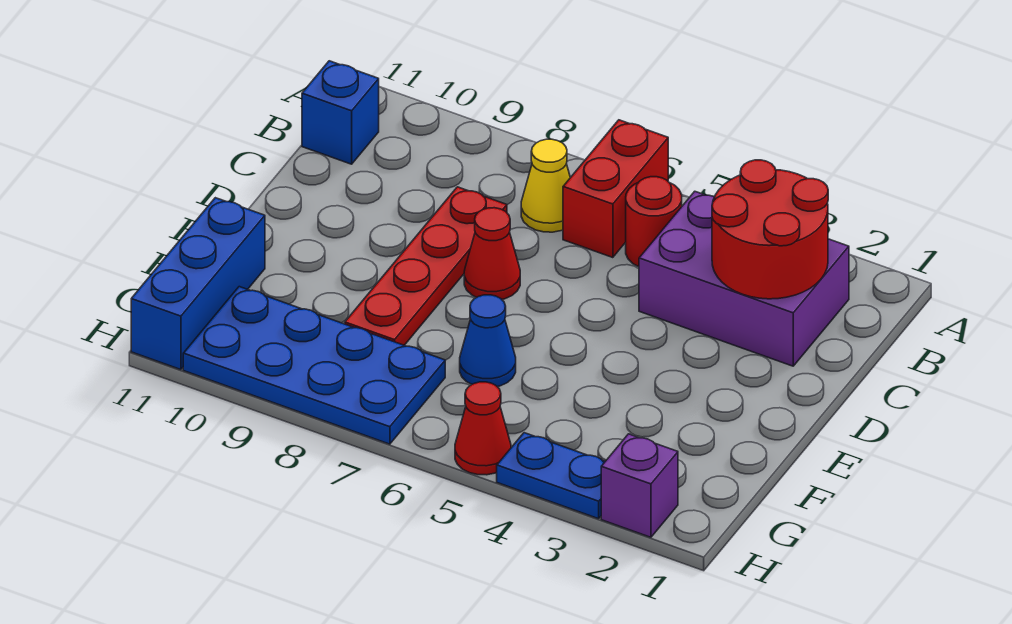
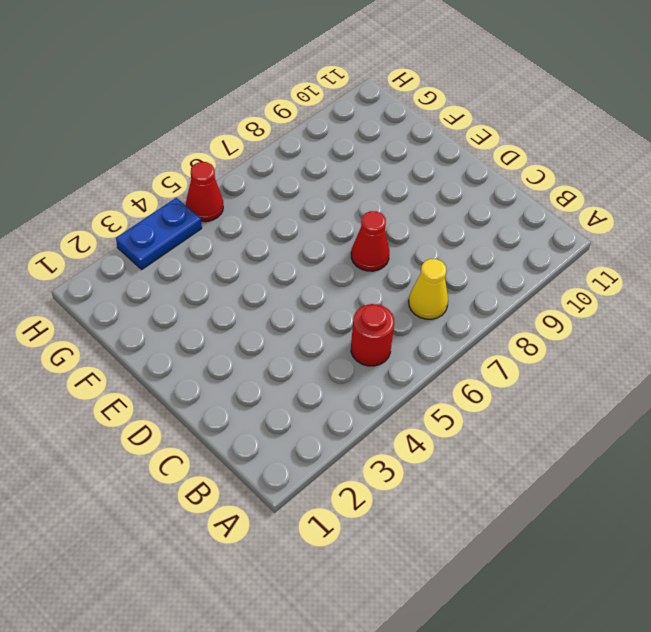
none -> red brick A6:B6 level 1
none -> purple brick B2:C4 level 1
none -> blue brick B11 level 1

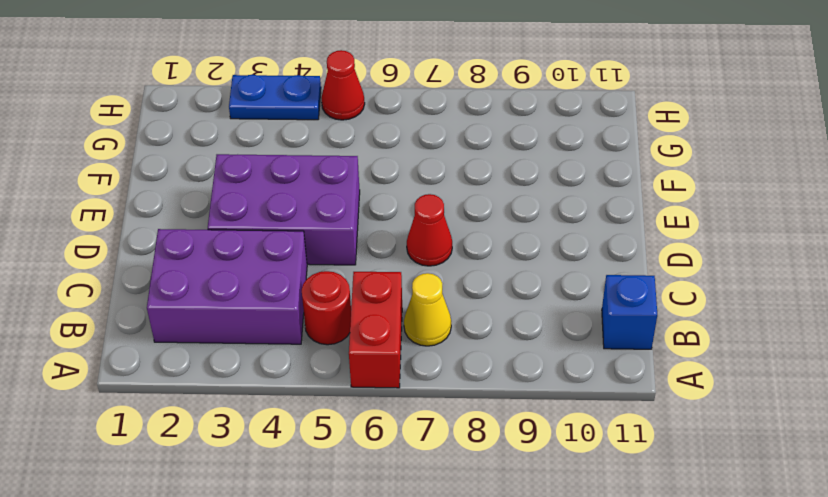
purple brick D3:E5 level 1 -> none
none -> red plate C8:F8 level 1
none -> blue cone F6 level 1
none -> blue brick F11:H11 level 1

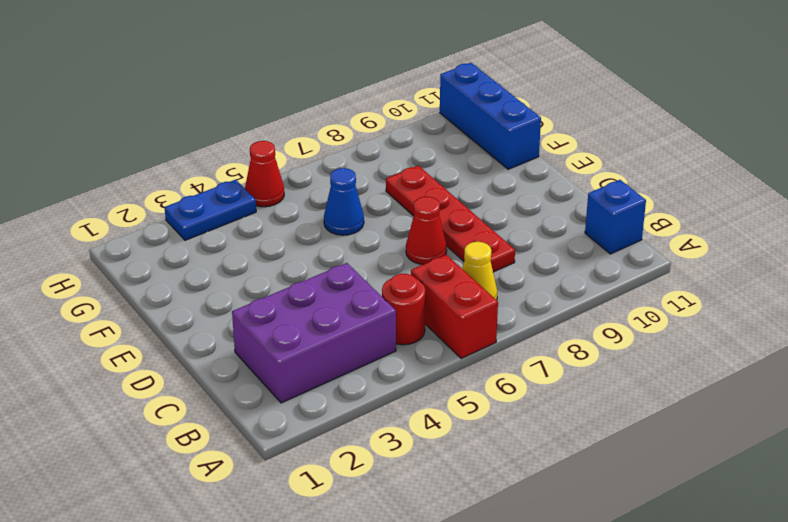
none -> blue plate G7:H10 level 1
none -> purple brick H2 level 1
none -> red round brick B2:C3 level 2

